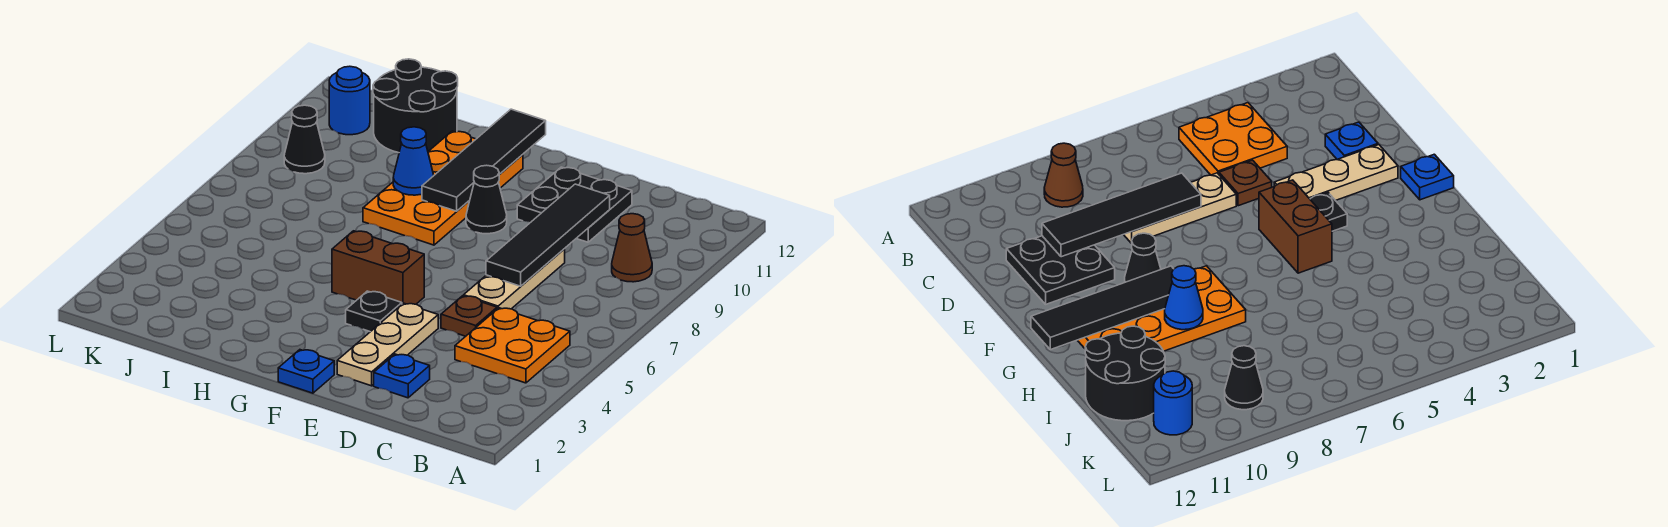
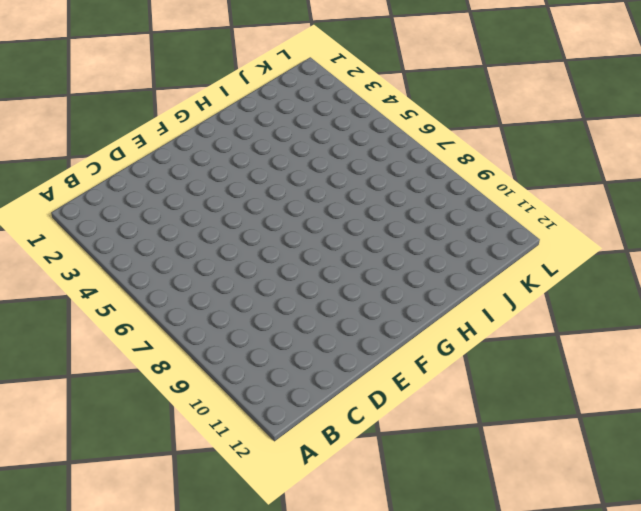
none -> orange plate B4:C5 level 1
none -> brown cone B9 level 1
none -> blue plate D2 level 1

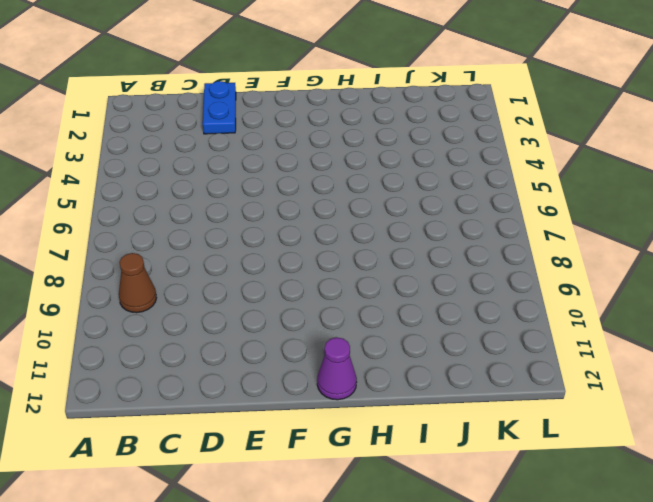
blue plate D1:D2 level 1 -> blue plate D2 level 1
purple cone G12 level 1 -> none
none -> orange plate B4:C5 level 1
none -> brown plate D5 level 1
none -> tan plate D6:D8 level 1

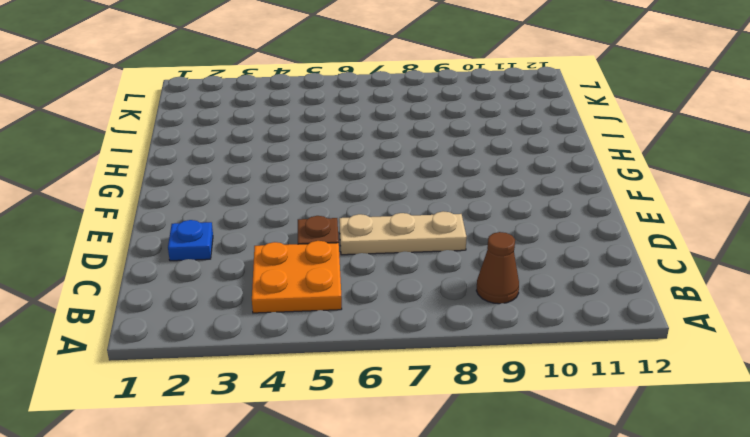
none -> black plate D10:E11 level 1
none -> tan plate E2:E4 level 1
none -> blue plate F1 level 1

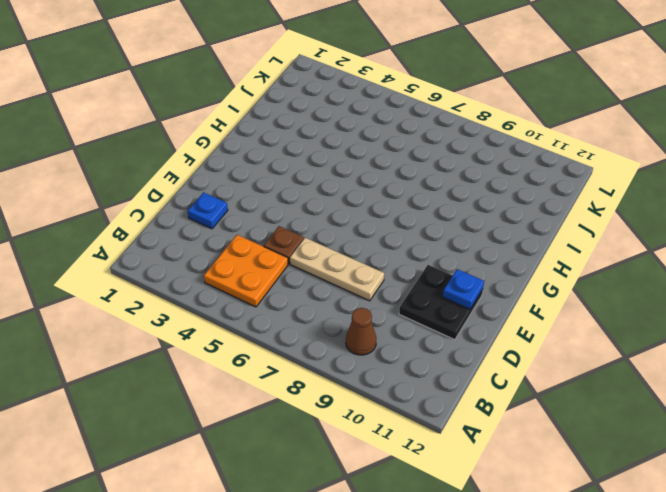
blue plate E11 level 2 -> blue plate F1 level 1
none -> tan plate E2:E4 level 1
none -> black plate F4 level 1
none -> brown brick F5:G5 level 1

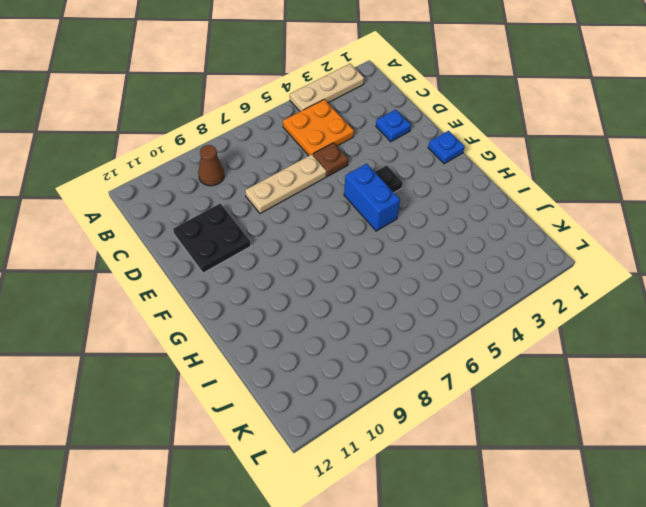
tan plate A2:A4 level 1 -> tan plate E2:E4 level 1
blue brick F5:G5 level 1 -> brown brick F5:G5 level 1
none -> black cone F9 level 1
none -> orange plate G8:H11 level 1
none -> black round brick I11:J12 level 1

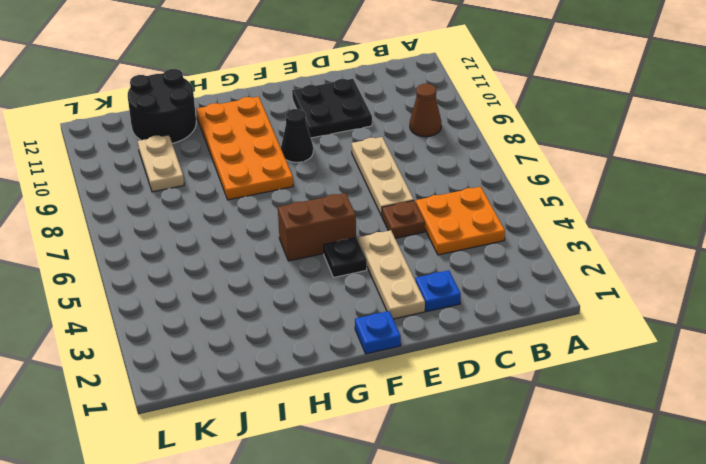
tan plate J9:J10 level 1 -> none
none -> black cone K9 level 1
none -> blue round brick K11 level 1
none -> black tile D7:D10 level 2

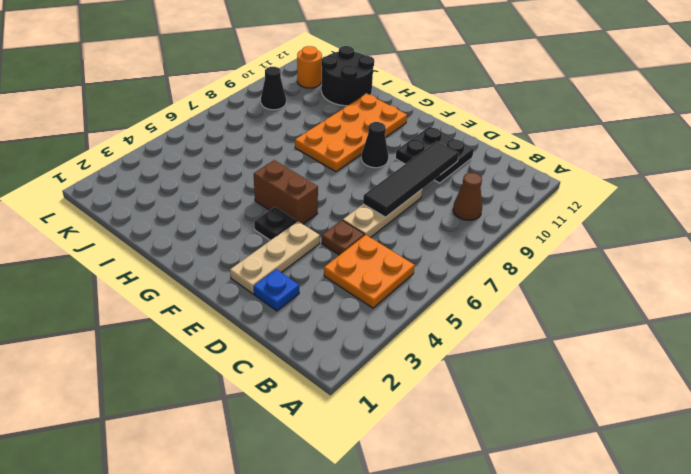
orange round brick K11 level 1 -> blue round brick K11 level 1
none -> blue plate F1 level 1
none -> black tile G9:G12 level 2
none -> blue cone H9 level 2

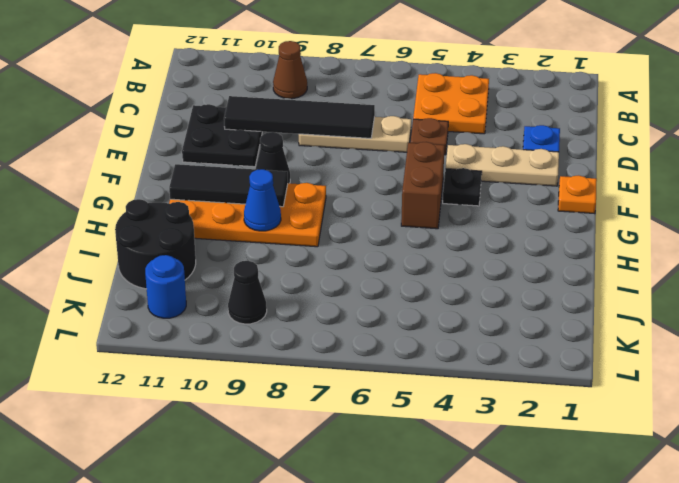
orange plate F1 level 1 -> blue plate F1 level 1
black tile G9:G11 level 2 -> black tile G9:G12 level 2

